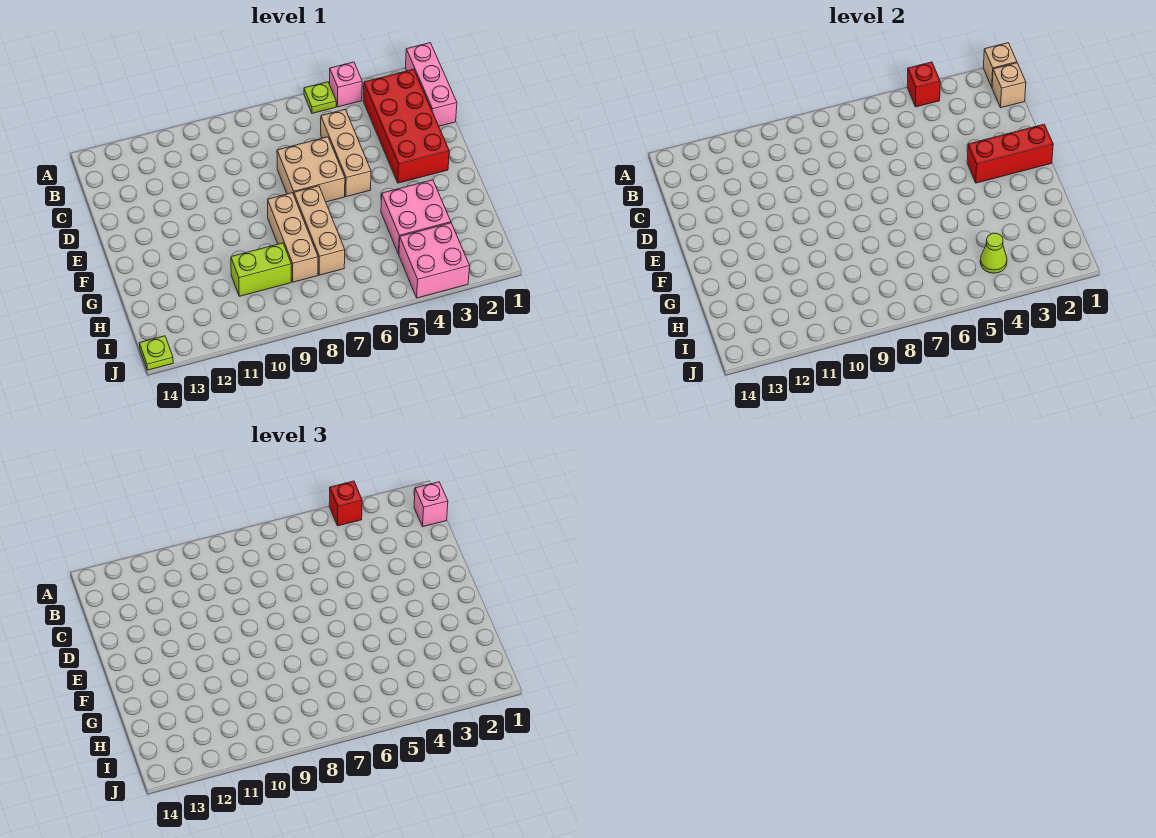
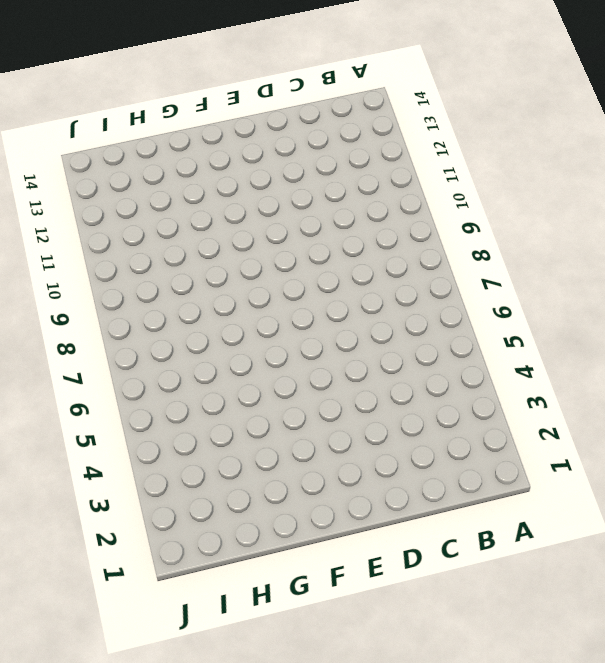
none -> pink brick A1:C1 level 1
none -> pink brick A4 level 1
none -> lime plate A5 level 1

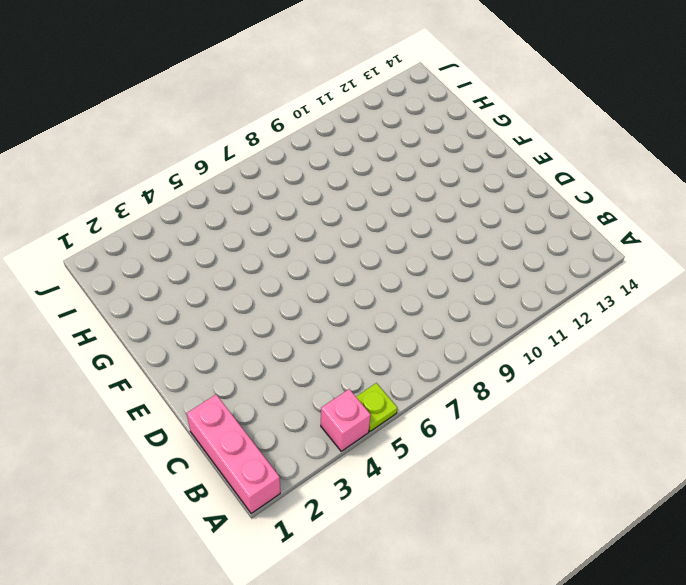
none -> red brick B2:E3 level 1
none -> tan brick C5:E5 level 1
none -> tan brick D6:E7 level 1

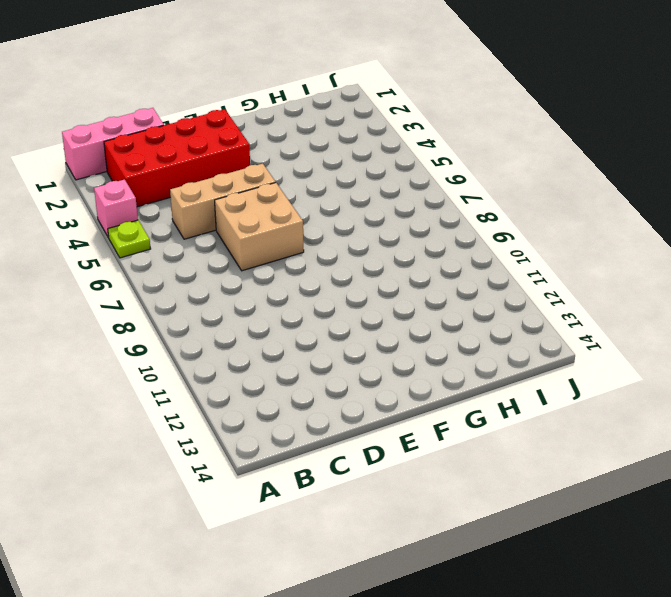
none -> tan brick F7:H7 level 1
none -> tan brick F8:H8 level 1
none -> pink brick G3:H4 level 1

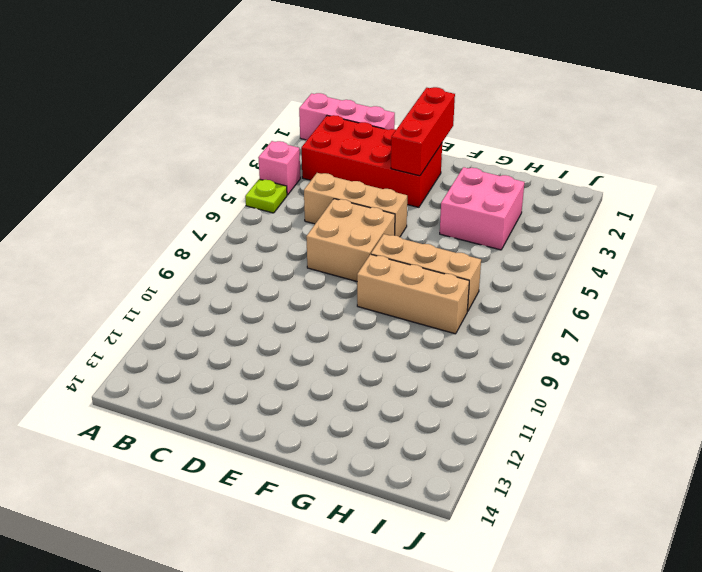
none -> lime brick H9:H10 level 1
none -> pink brick I3:J4 level 1
none -> lime plate J14 level 1

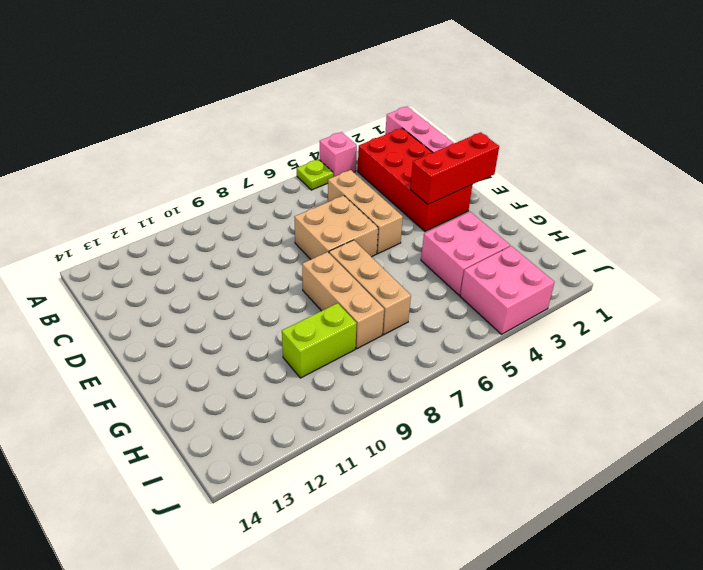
none -> lime plate J14 level 1
none -> tan brick A1 level 2
none -> red brick A4 level 2

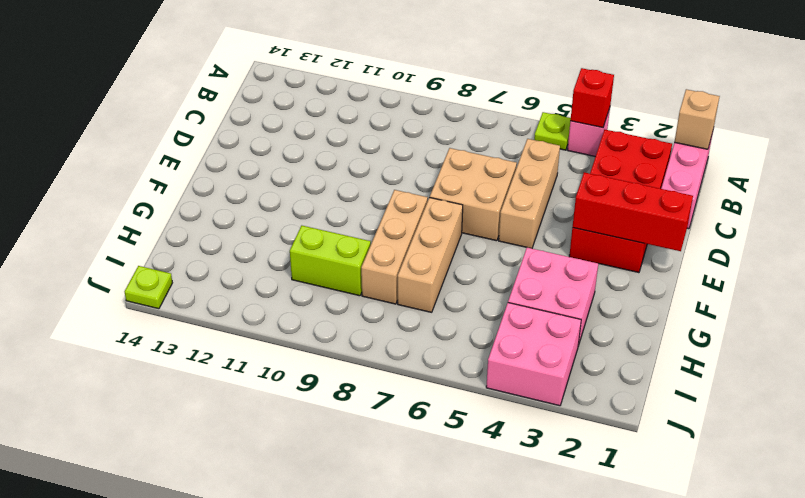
none -> tan brick B1 level 2
none -> lime cone I4 level 2
none -> red brick A4 level 3

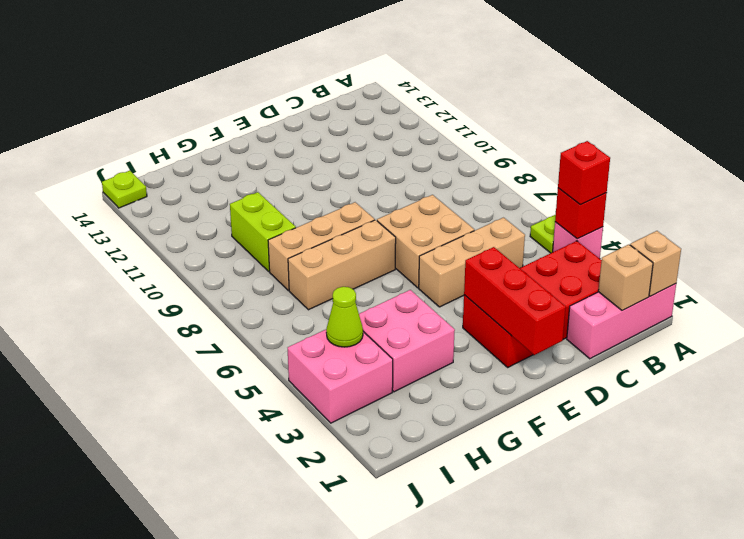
none -> pink brick B1 level 3

